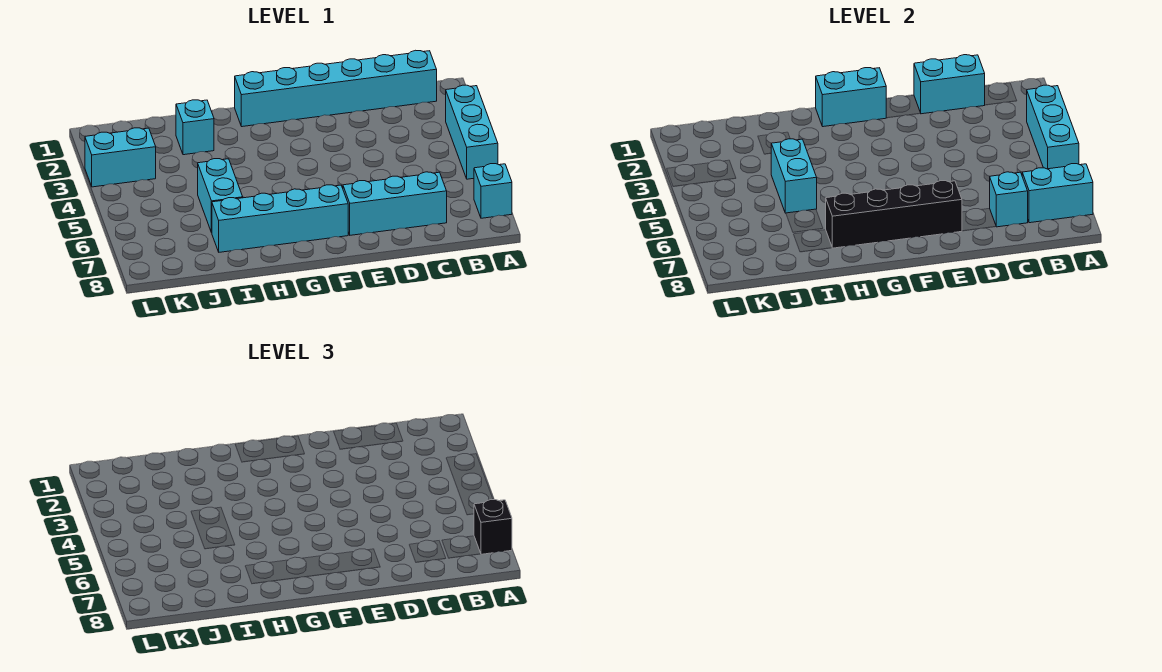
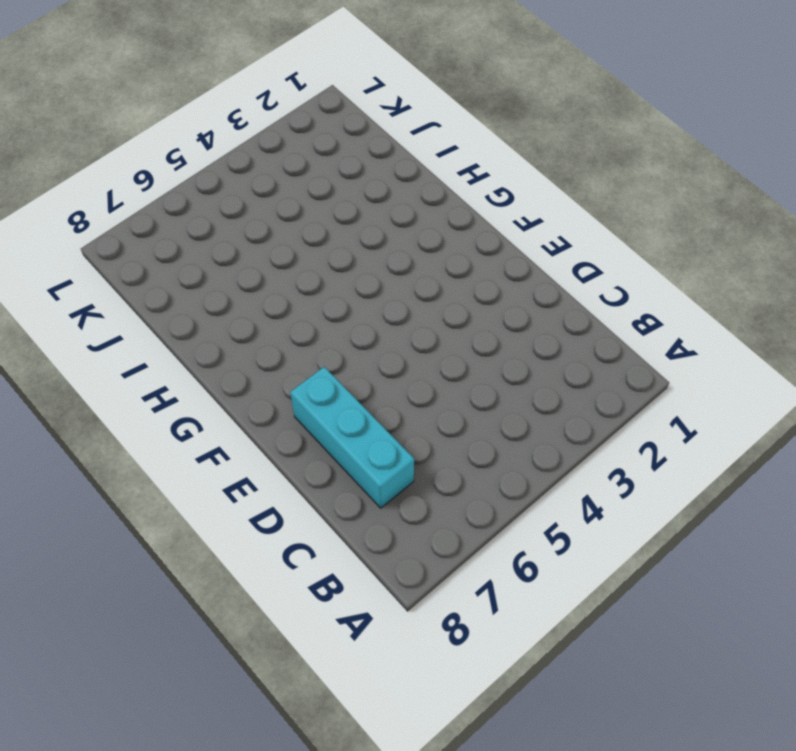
none -> cyan brick A3:A5 level 1
none -> cyan brick A7 level 1
none -> cyan brick B1:G1 level 1

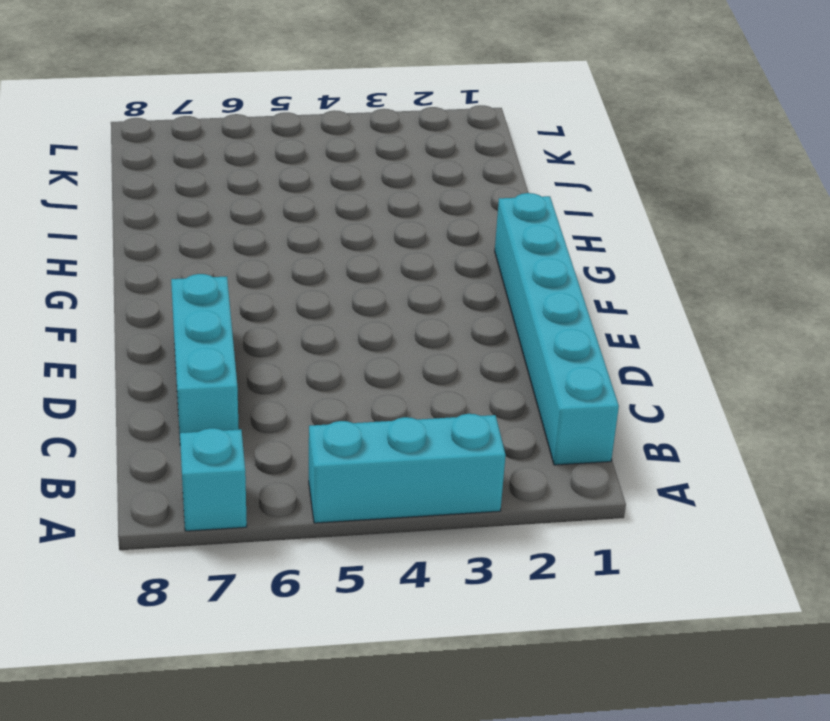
none -> cyan brick F7:I7 level 1
none -> cyan brick I2 level 1
none -> cyan brick I5:I6 level 1

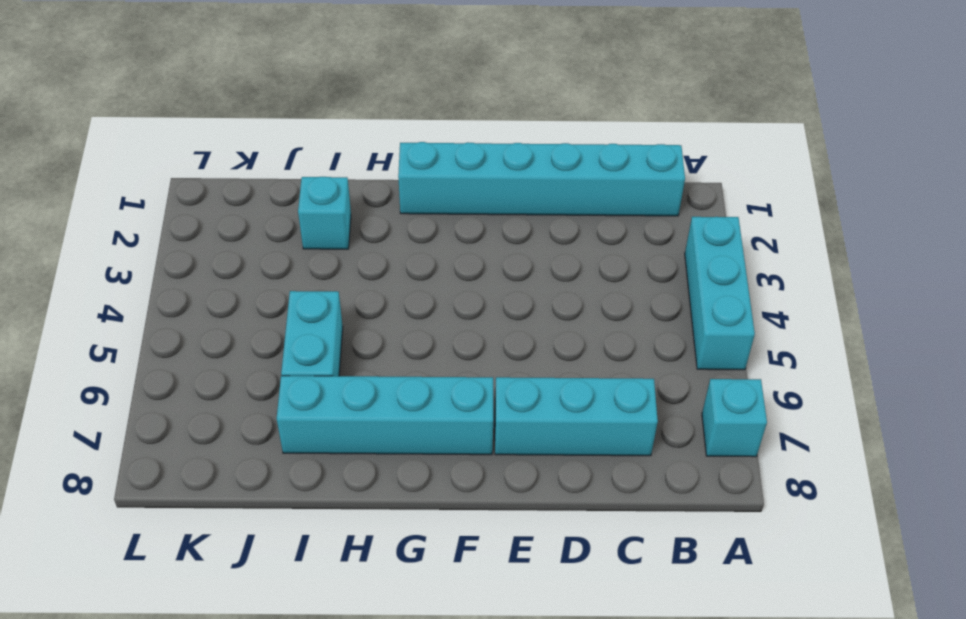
none -> cyan brick K3:L3 level 1
none -> cyan brick A3:A5 level 2
none -> cyan brick A7:B7 level 2

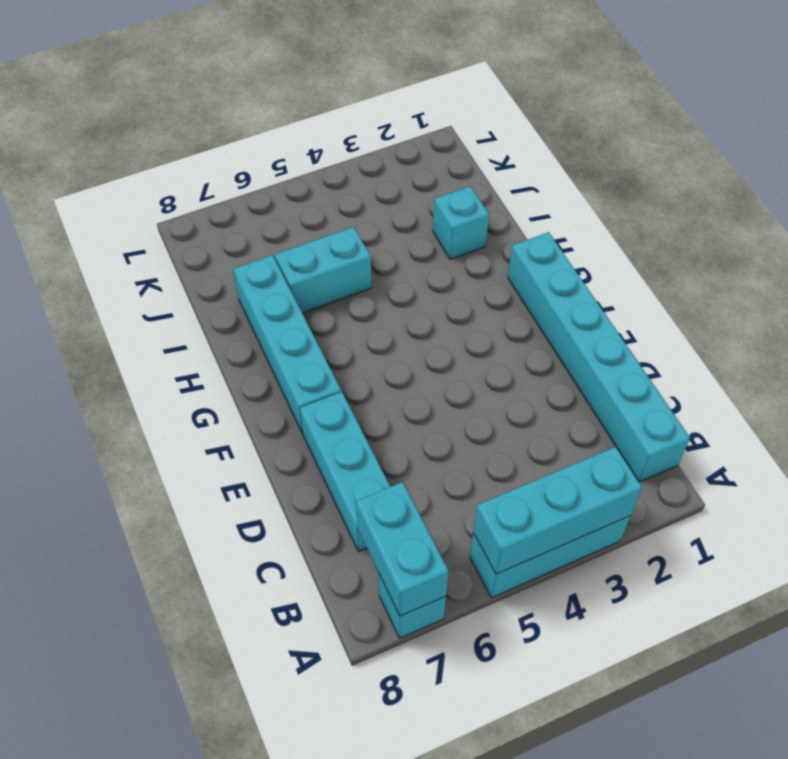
none -> cyan brick K3:L3 level 1
none -> cyan brick C1:D1 level 2
none -> cyan brick C7 level 2

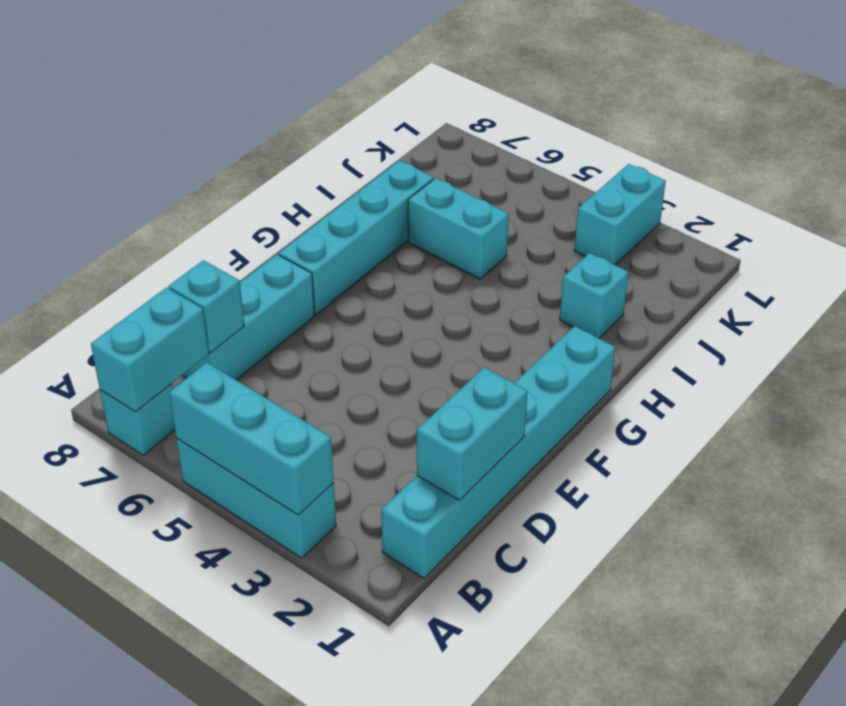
none -> black brick E7:H7 level 2
none -> cyan brick F1:G1 level 2
none -> cyan brick I4:I5 level 2

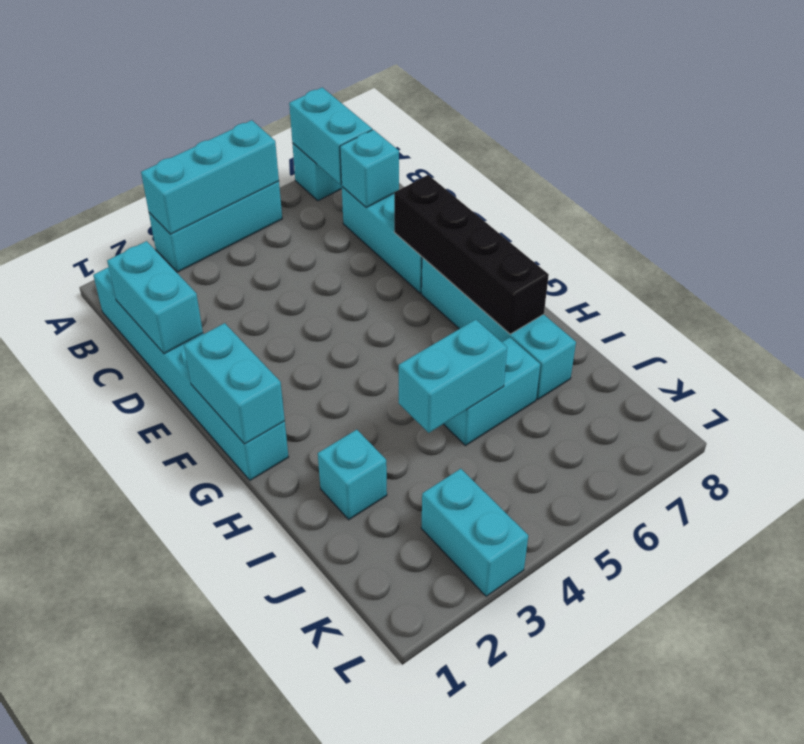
none -> black brick A7 level 3

